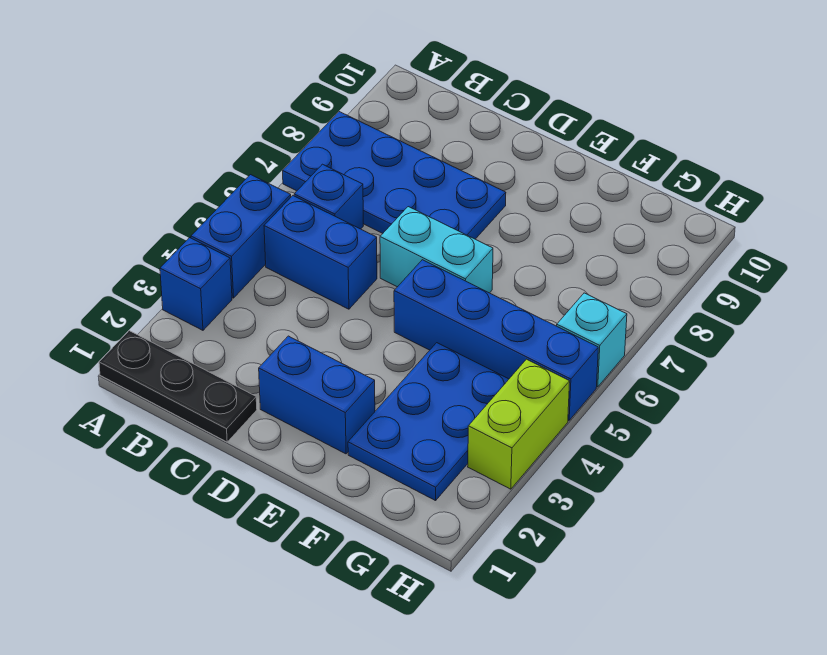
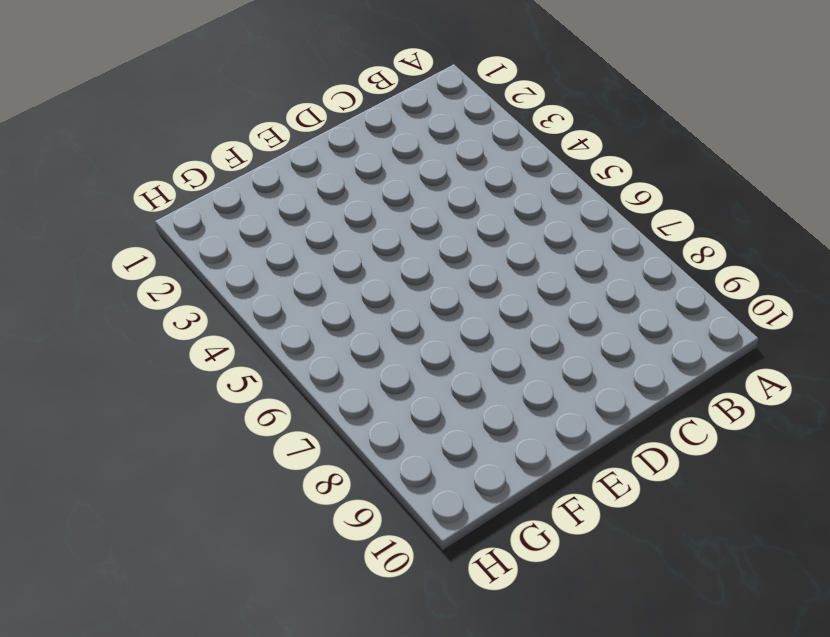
none -> black plate A1:C1 level 1
none -> blue brick A3 level 1
none -> blue brick A4:A5 level 1

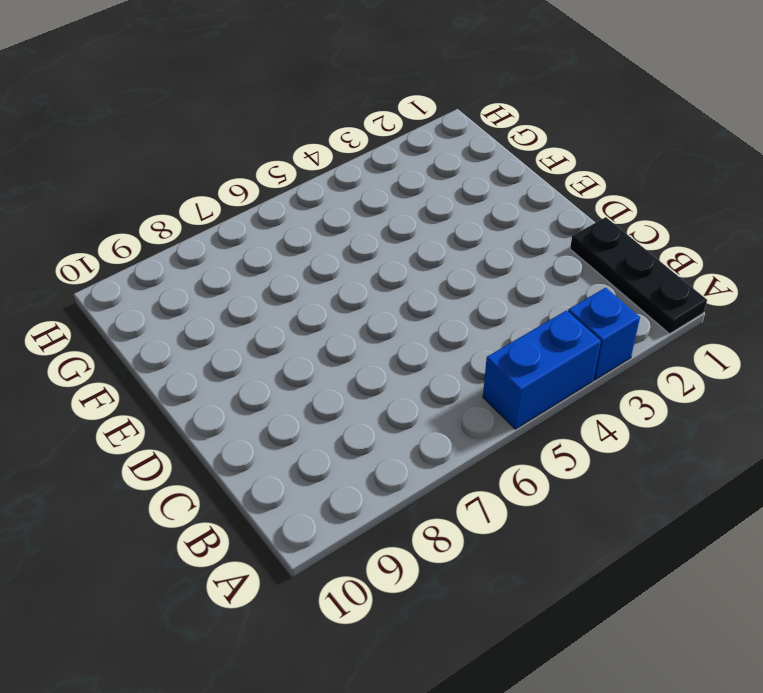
none -> blue plate A7:D8 level 1
none -> blue brick B5:C5 level 1
none -> blue brick B6 level 1

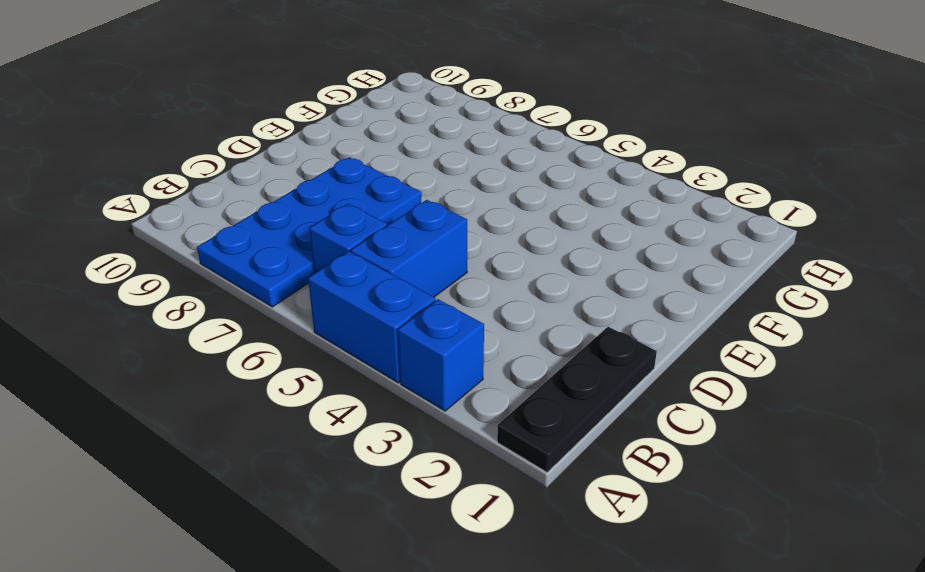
none -> blue brick D2:E2 level 1
none -> cyan brick D6:E6 level 1
none -> blue brick E5:H5 level 1

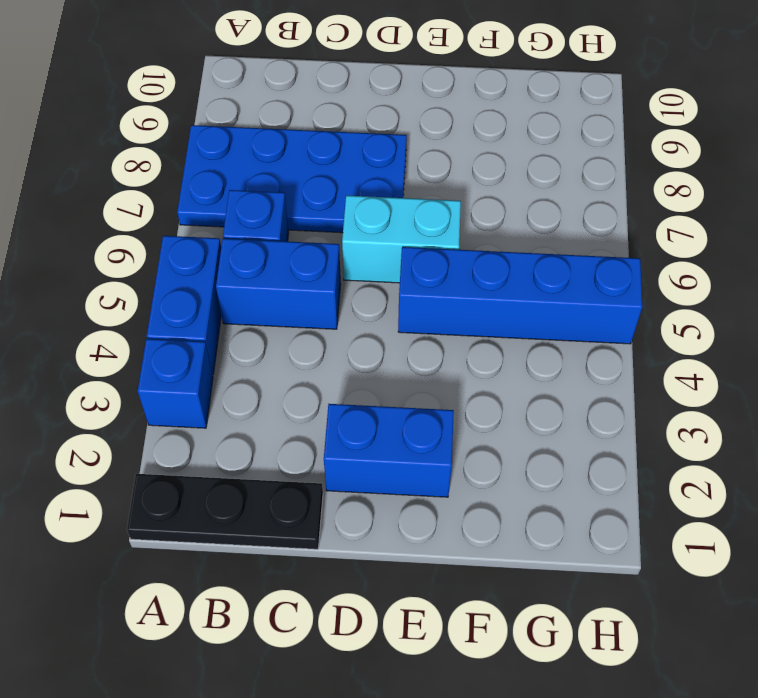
none -> blue plate F2:G4 level 1
none -> lime brick H3:H4 level 1
none -> cyan brick H6 level 1

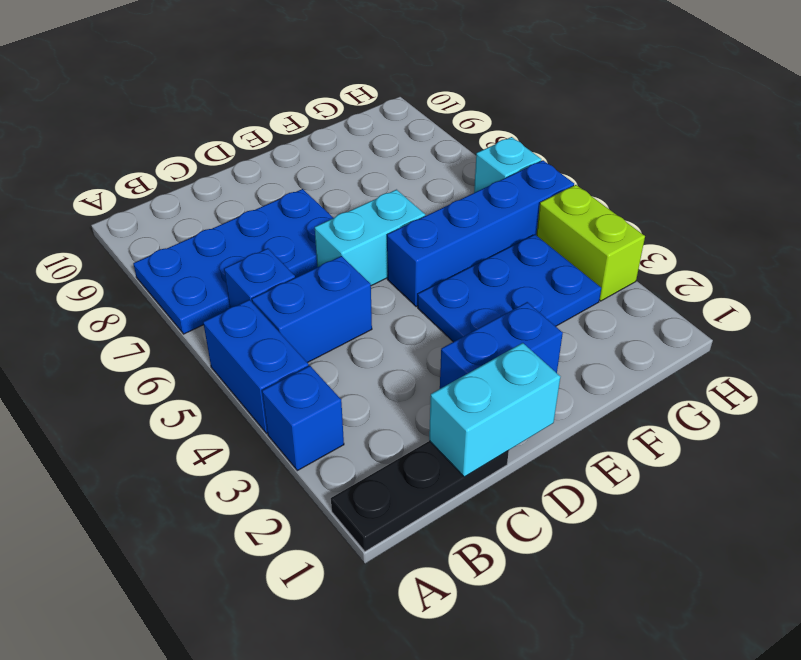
cyan brick C1:D1 level 2 -> none
blue plate E3:G4 level 1 -> blue plate F2:G4 level 1

